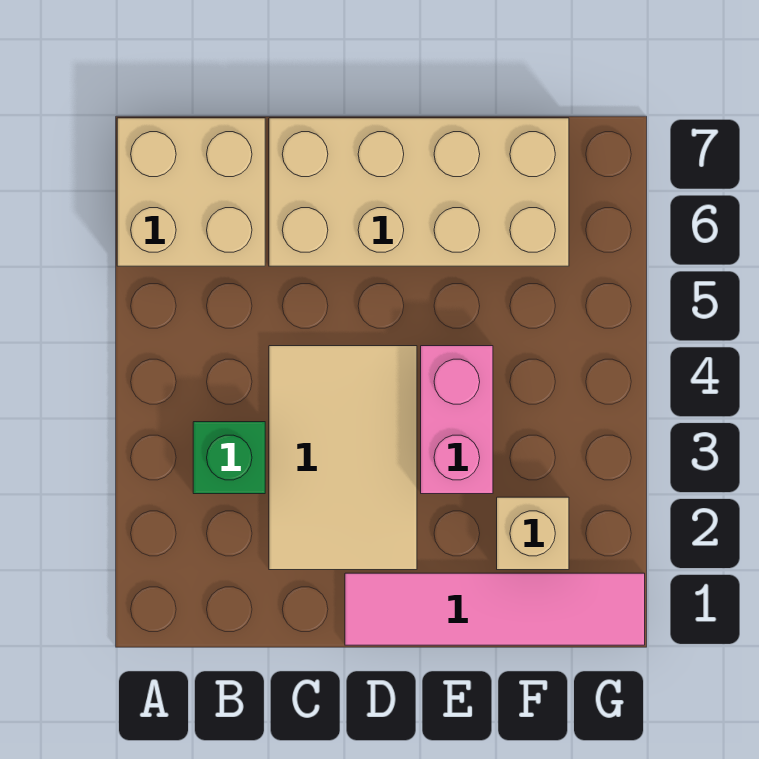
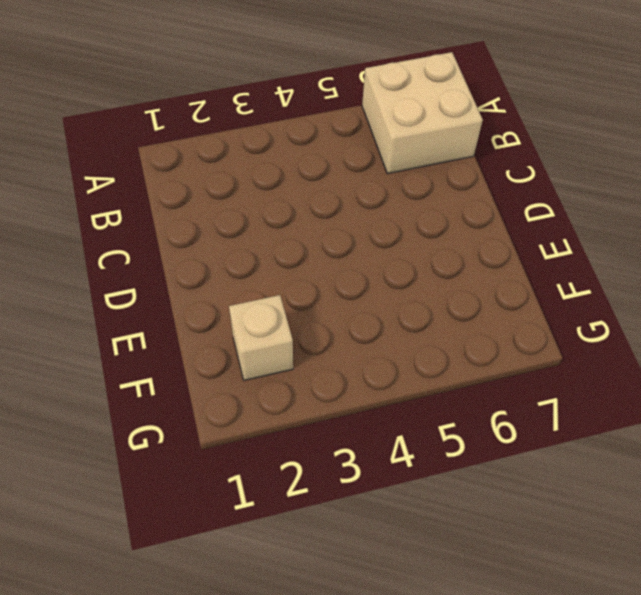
none -> green brick B3 level 1
none -> tan tile C2:D4 level 1

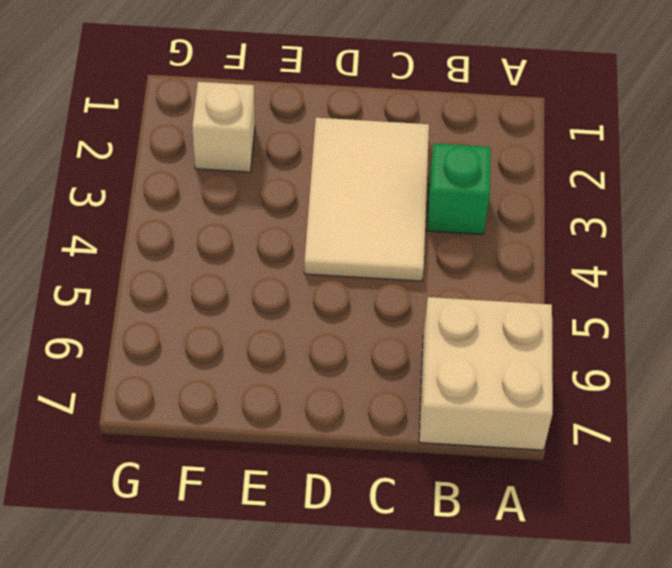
none -> tan brick C6:F7 level 1
none -> pink tile D1:G1 level 1

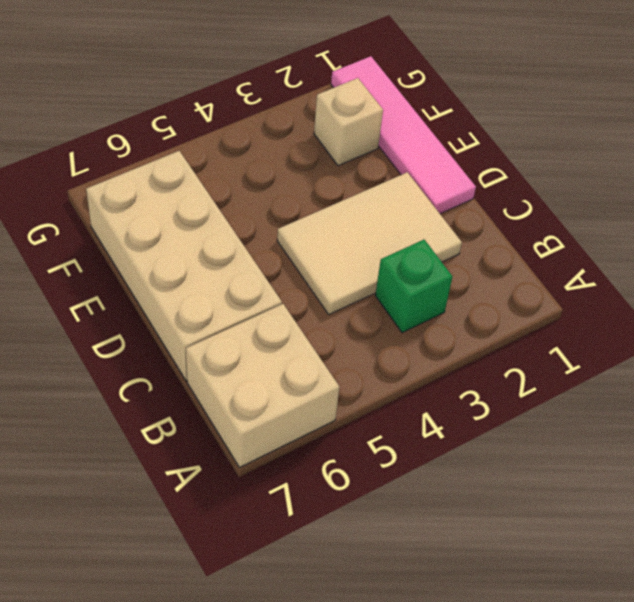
none -> pink brick E3:E4 level 1

